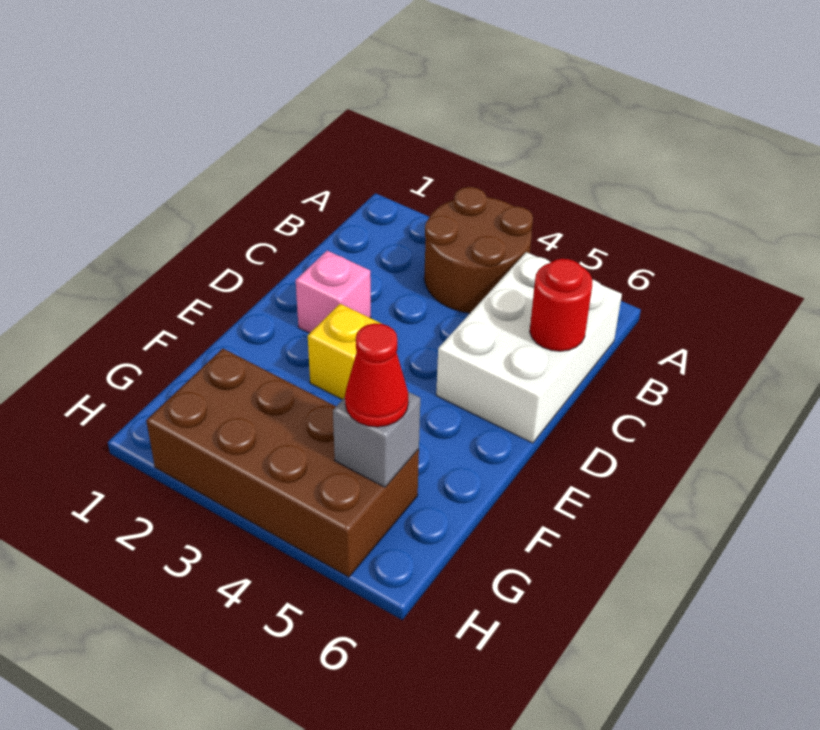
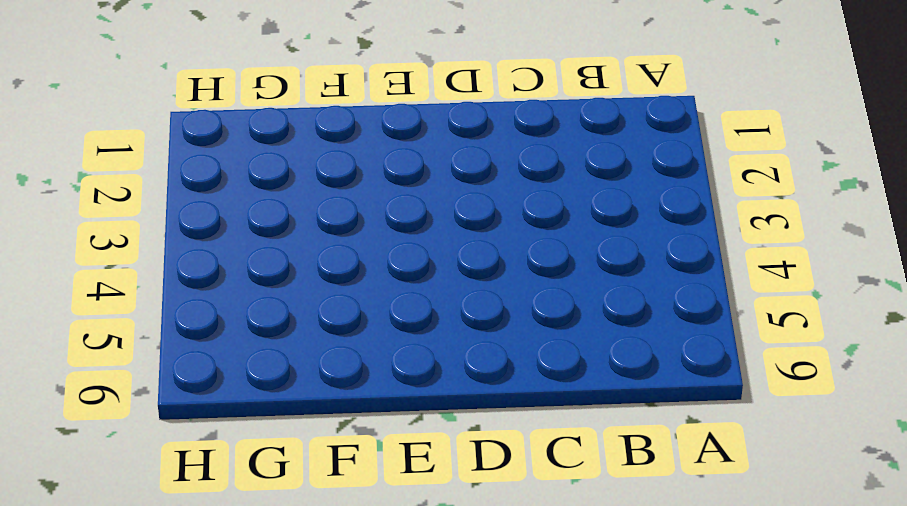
none -> brown round brick A3:B4 level 1
none -> white brick B5:D6 level 1

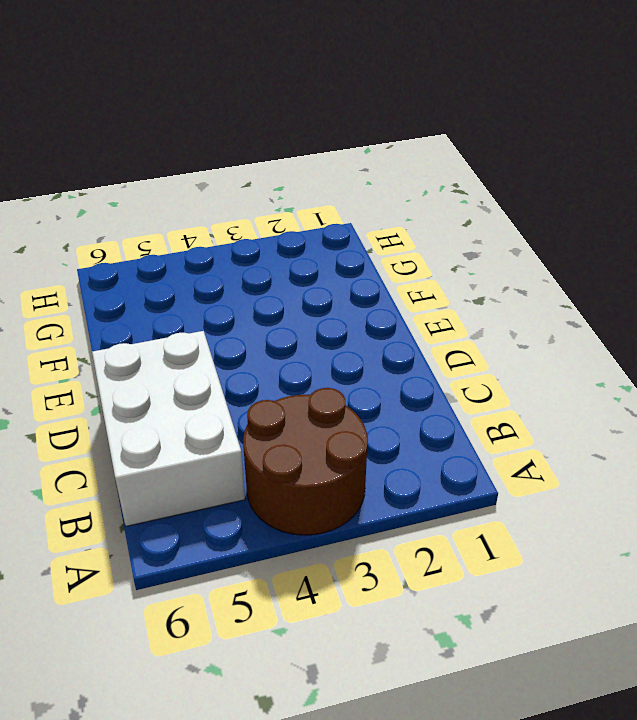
none -> pink brick D2 level 1
none -> yellow brick E3 level 1

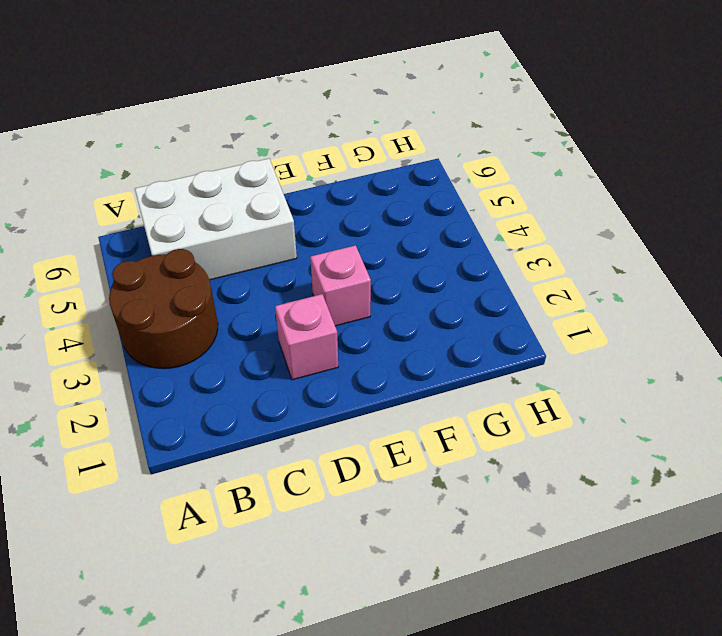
pink brick E3 level 1 -> yellow brick E3 level 1
none -> brown brick G2:H5 level 1
none -> red round brick C6 level 2

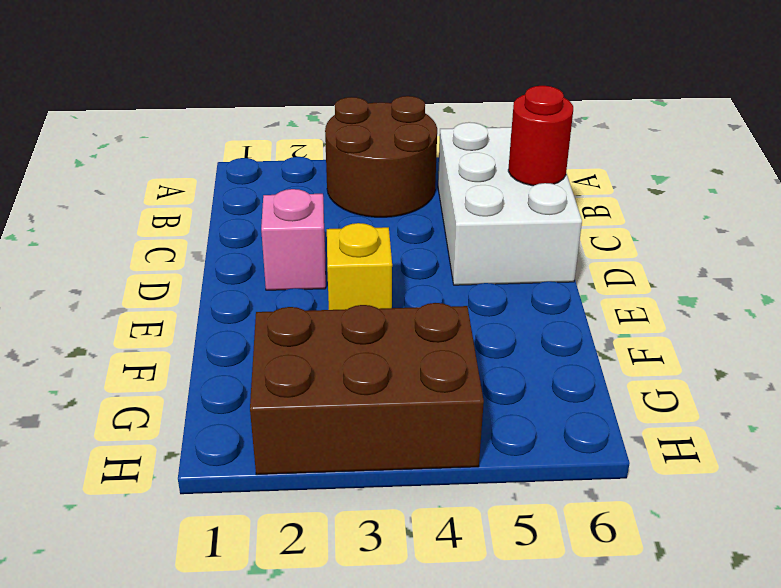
brown brick G2:H4 level 1 -> brown brick G2:H5 level 1
none -> grey brick G5 level 2
none -> red cone G5 level 3

